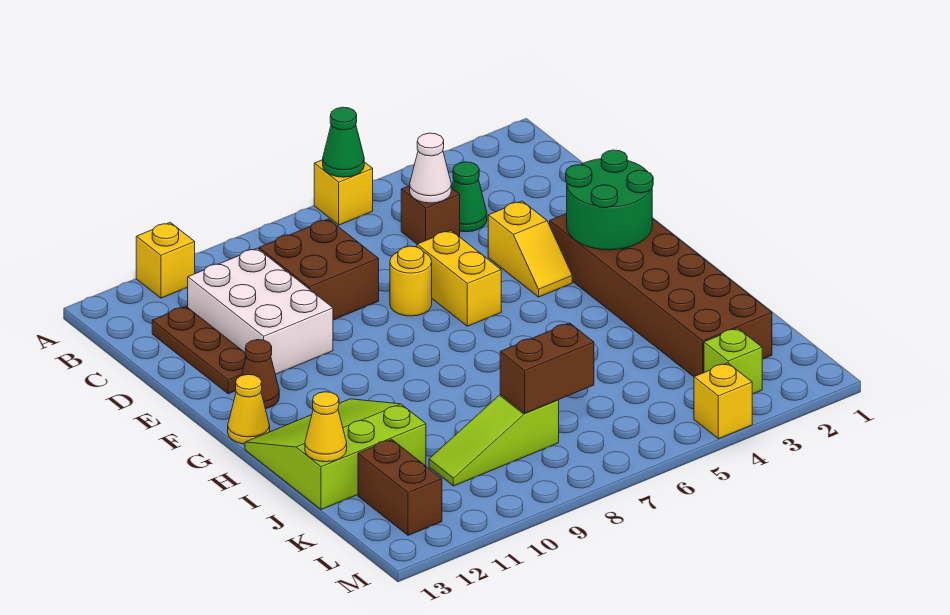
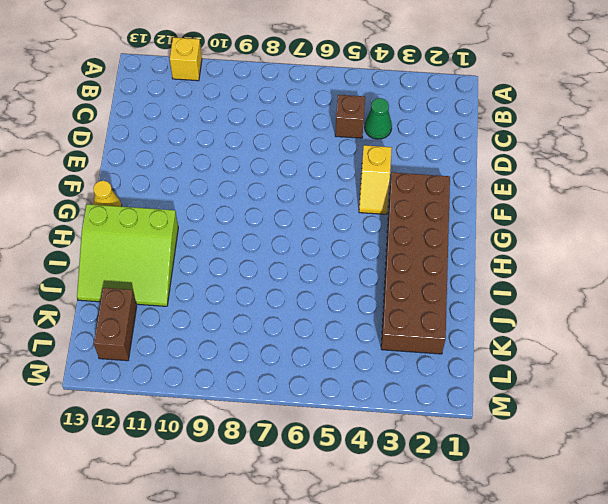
lime slope H11:J13 level 1 top H -> lime slope H11:J13 level 1 top J
none -> yellow brick A6 level 1
none -> brown brick C8:D9 level 1
none -> white brick C10:E11 level 1

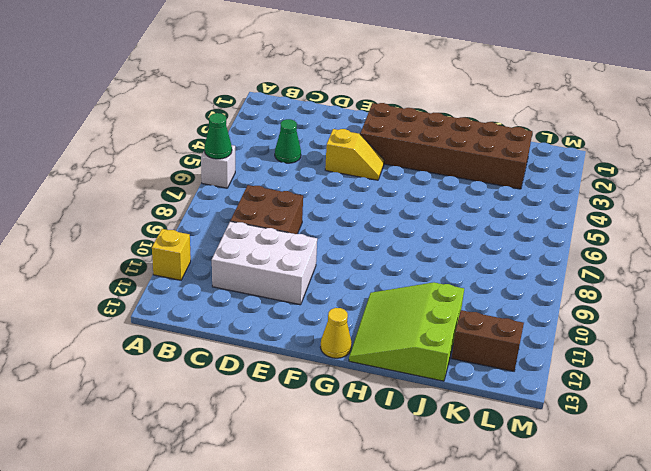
white brick A6 level 1 -> yellow brick A6 level 1
none -> brown brick C5 level 1
none -> brown plate C12:E12 level 1
none -> yellow brick E6:F6 level 1

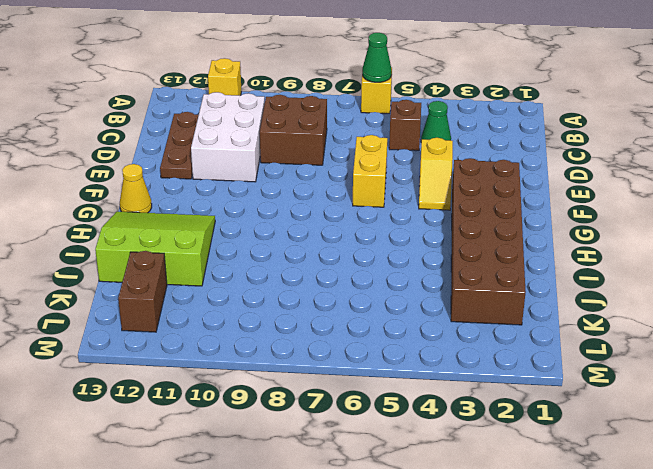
none -> yellow round brick E7 level 1
none -> brown cone F12 level 1
none -> lime slope K8:K10 level 1 top 8

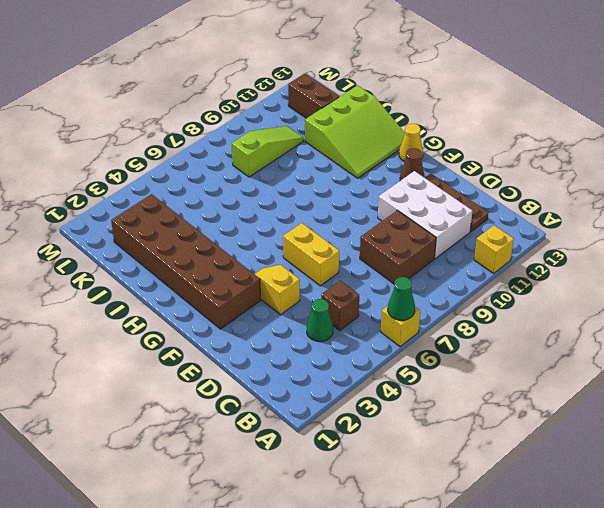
none -> yellow round brick E7 level 1
none -> lime brick L3 level 1
none -> yellow brick M4 level 1

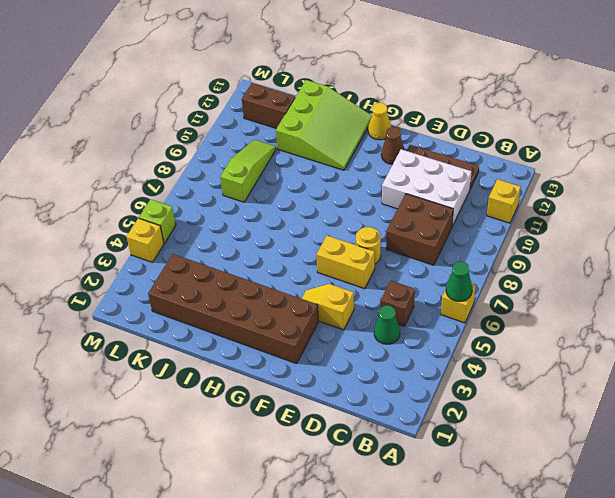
lime brick M5 level 1 -> lime brick L3 level 1
none -> white cone C5 level 2
none -> green round brick F2:G3 level 2
none -> yellow cone J13 level 2

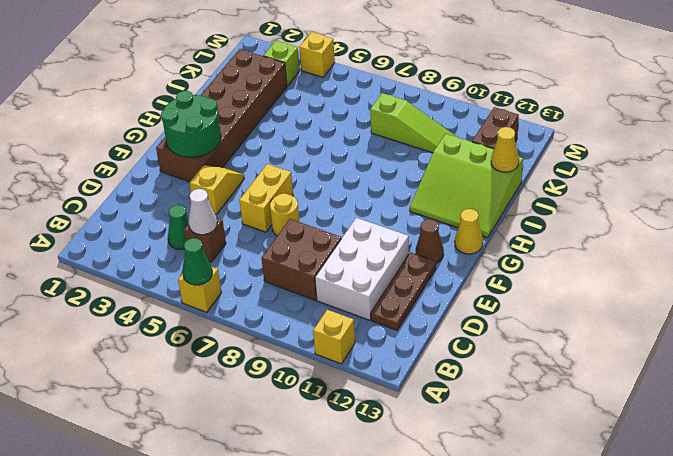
none -> brown brick K7:K8 level 2

